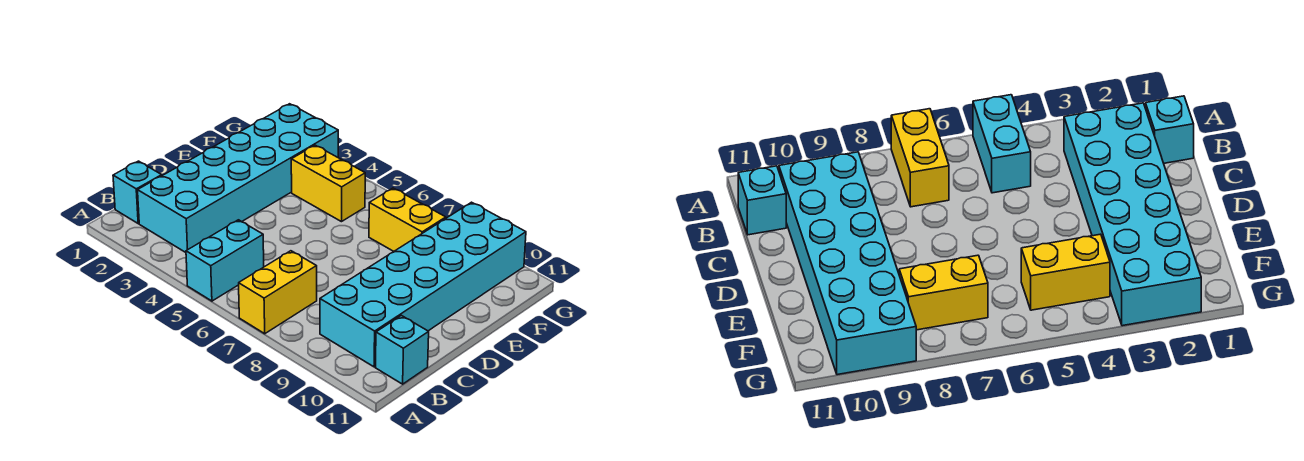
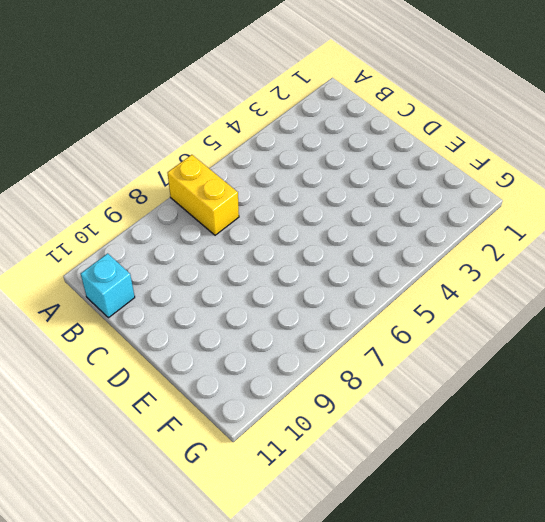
none -> cyan brick A5:B5 level 1
none -> cyan brick B1 level 1

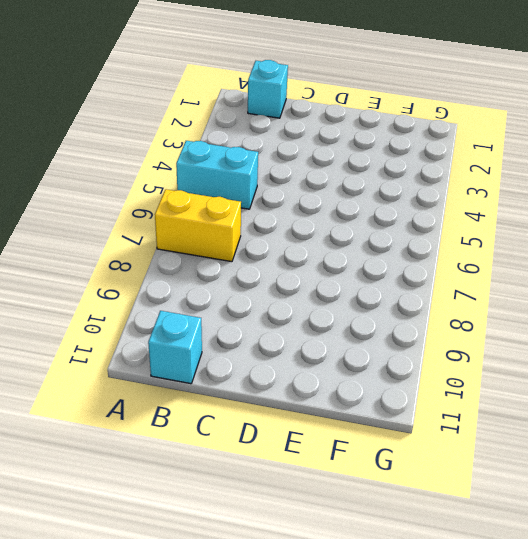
none -> cyan brick B2:G3 level 1
none -> cyan brick B9:G10 level 1

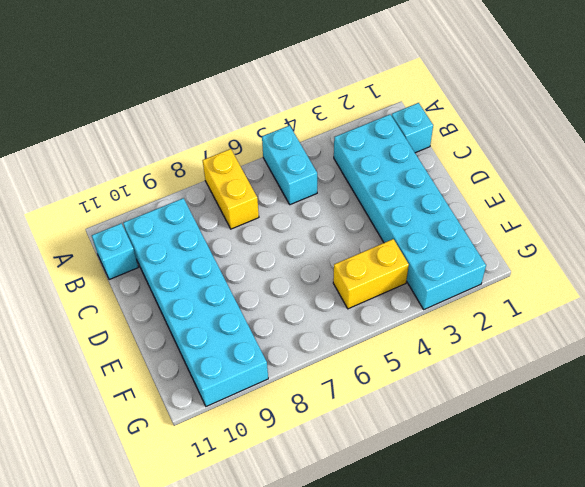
none -> yellow brick F7:F8 level 1

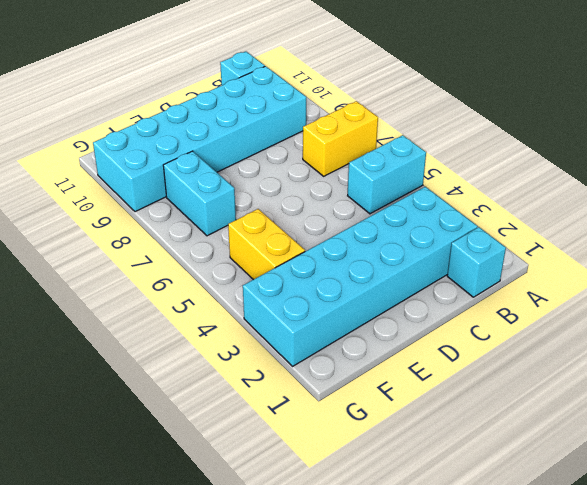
cyan brick F7:F8 level 1 -> yellow brick F7:F8 level 1

